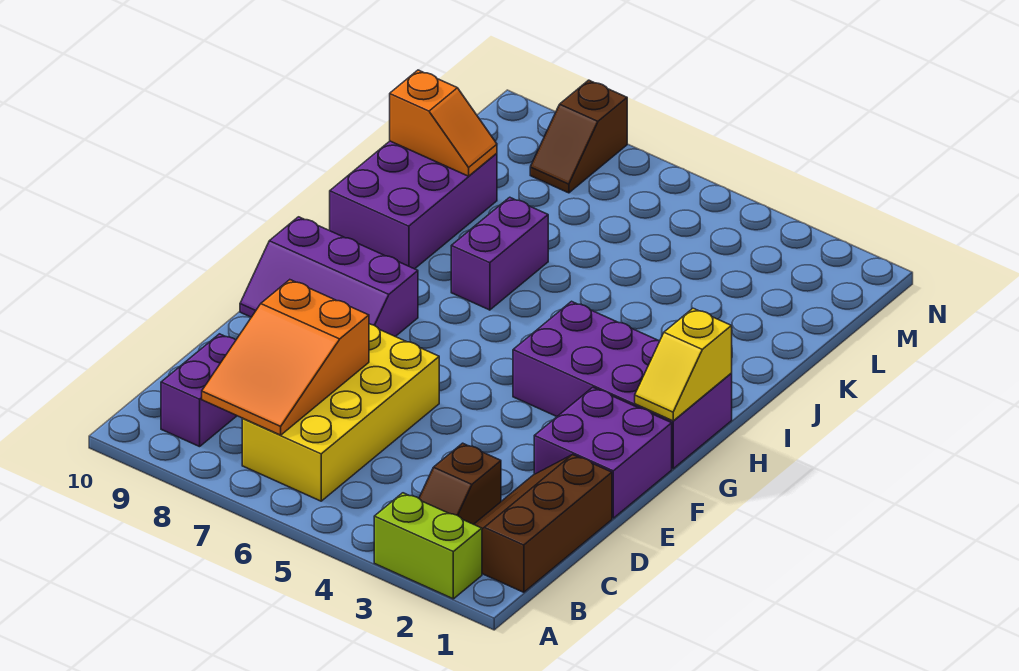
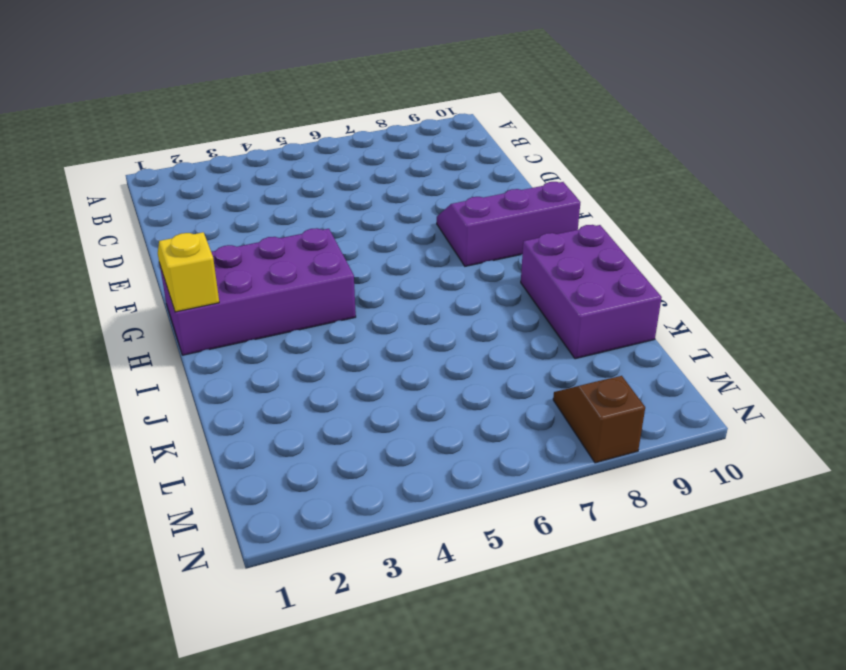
none -> lime brick A2:A3 level 1
none -> brown slope B1:D2 level 1 top 1
none -> brown slope B3:C3 level 1 top C

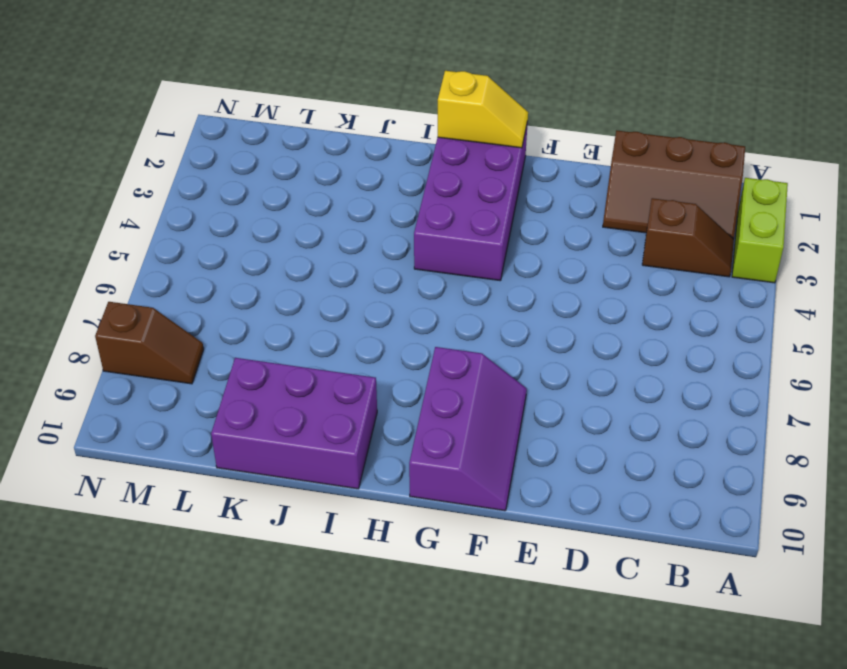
none -> yellow brick B6:E7 level 1
none -> purple brick B9:C9 level 1
none -> purple brick E1:F2 level 1

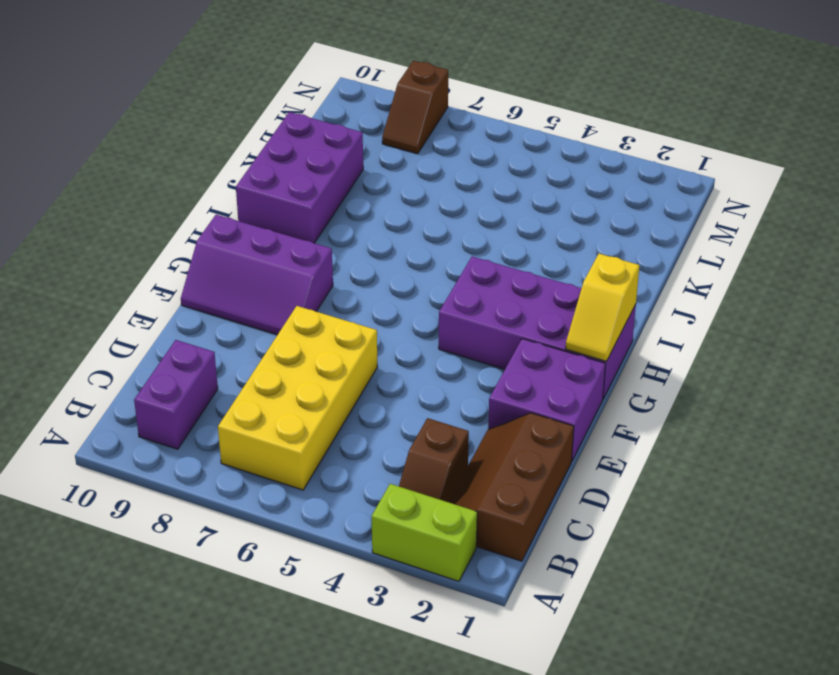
none -> purple brick I7:J7 level 1
none -> orange slope B7:D8 level 2 top D
none -> orange slope K9:K10 level 2 top 10

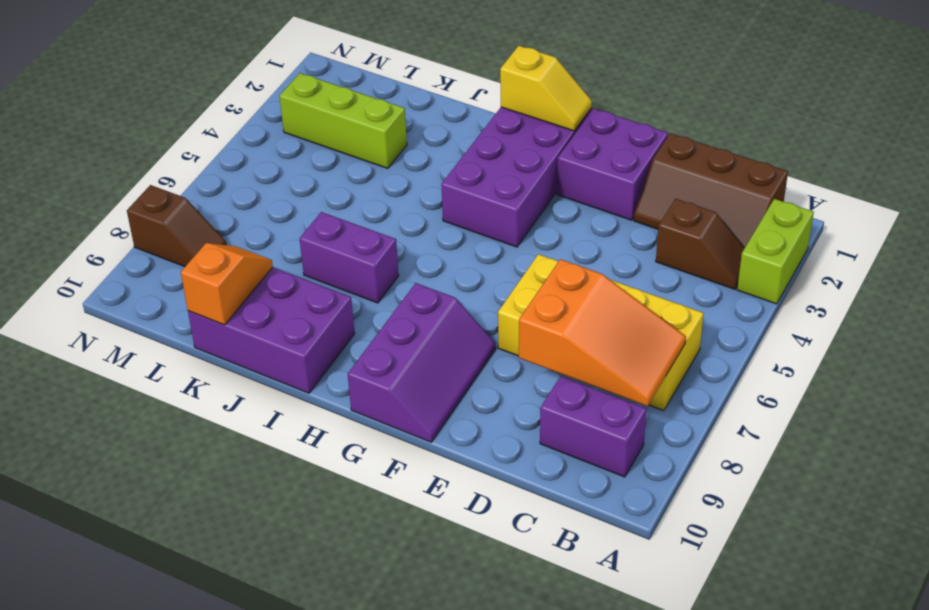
lime brick K3:M3 level 1 -> none

